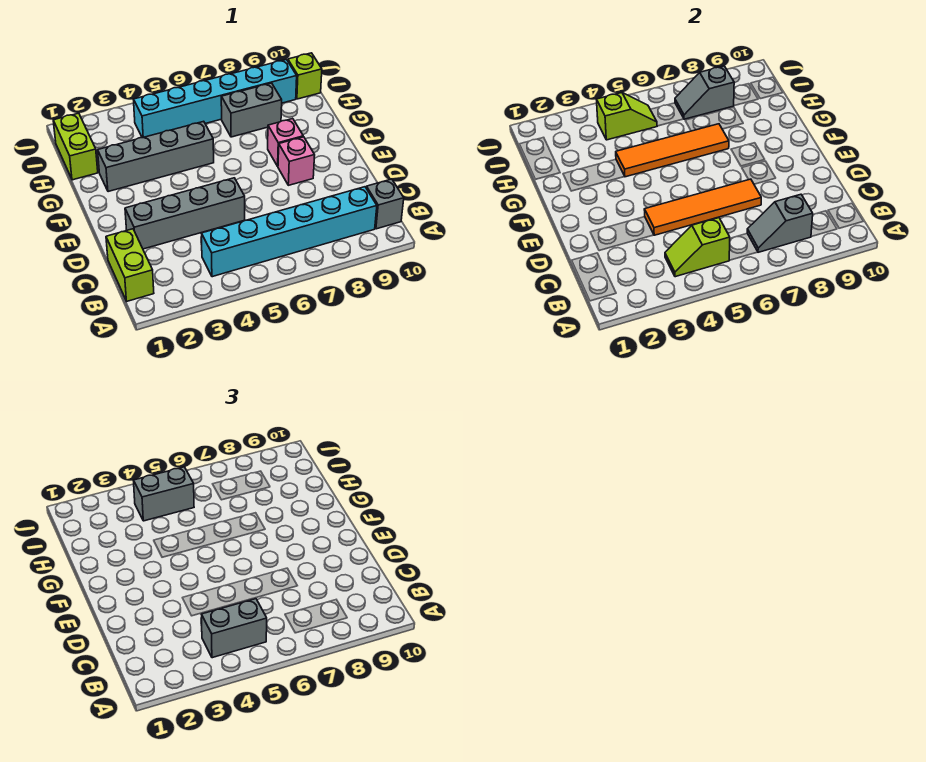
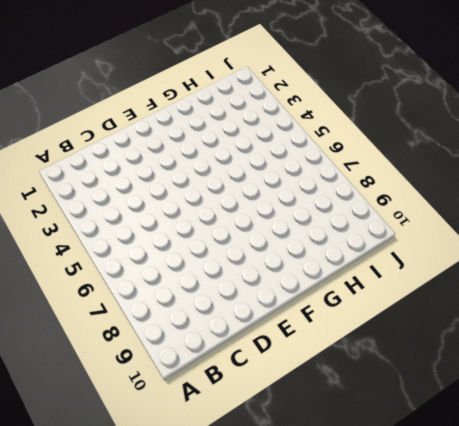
none -> lime brick B1:C1 level 1
none -> cyan brick B4:B9 level 1
none -> grey brick B10 level 1

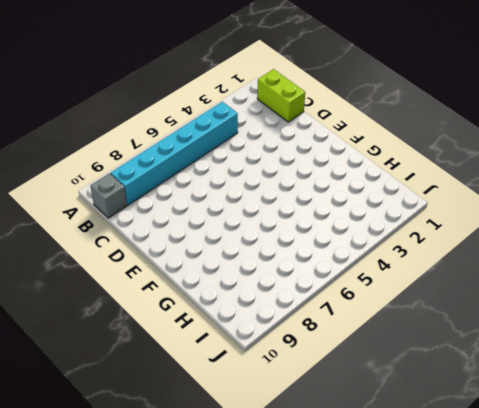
none -> grey brick D2:D5 level 1
none -> pink brick E8 level 1
none -> pink brick F8 level 1

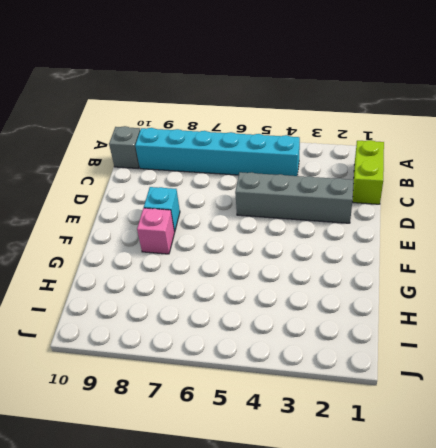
cyan brick E8 level 1 -> pink brick E8 level 1
none -> grey brick G2:G5 level 1
none -> lime brick H1:I1 level 1
none -> grey brick H7:H8 level 1

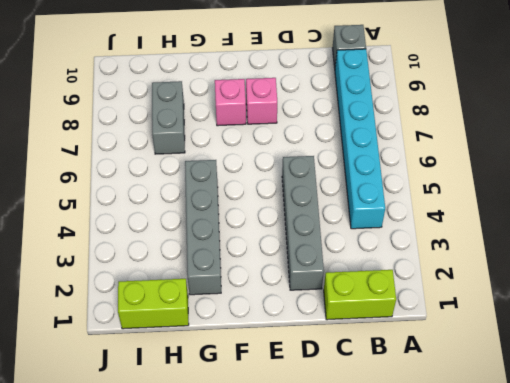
none -> cyan brick I4:I9 level 1
none -> lime brick I10 level 1
none -> lime slope B4:B5 level 2 top 5

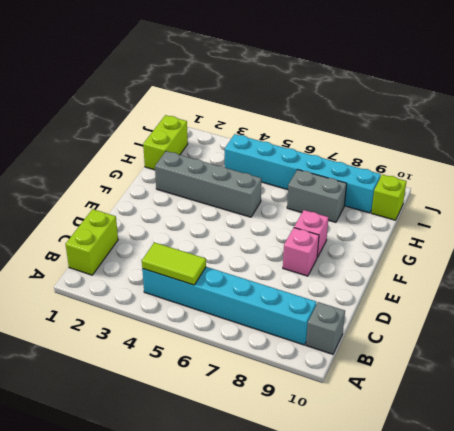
lime tile B4:B5 level 2 -> lime slope B4:B5 level 2 top 5
none -> grey brick D2:D5 level 1
none -> grey slope B7:B8 level 2 top 8
none -> orange tile D4:D7 level 2

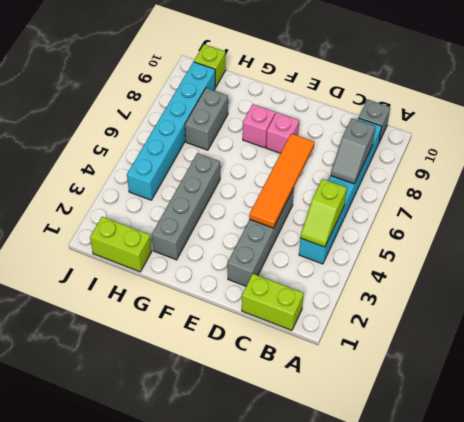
none -> orange tile G4:G7 level 2
none -> lime slope I4:I5 level 2 top 4
none -> grey slope I7:I8 level 2 top 8

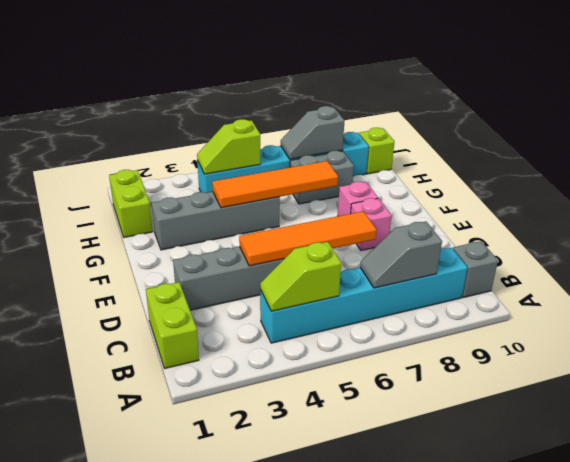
lime slope I4:I5 level 2 top 5 -> lime slope I4:I5 level 2 top 4
none -> grey brick B4:B5 level 3
none -> grey brick I4:I5 level 3

